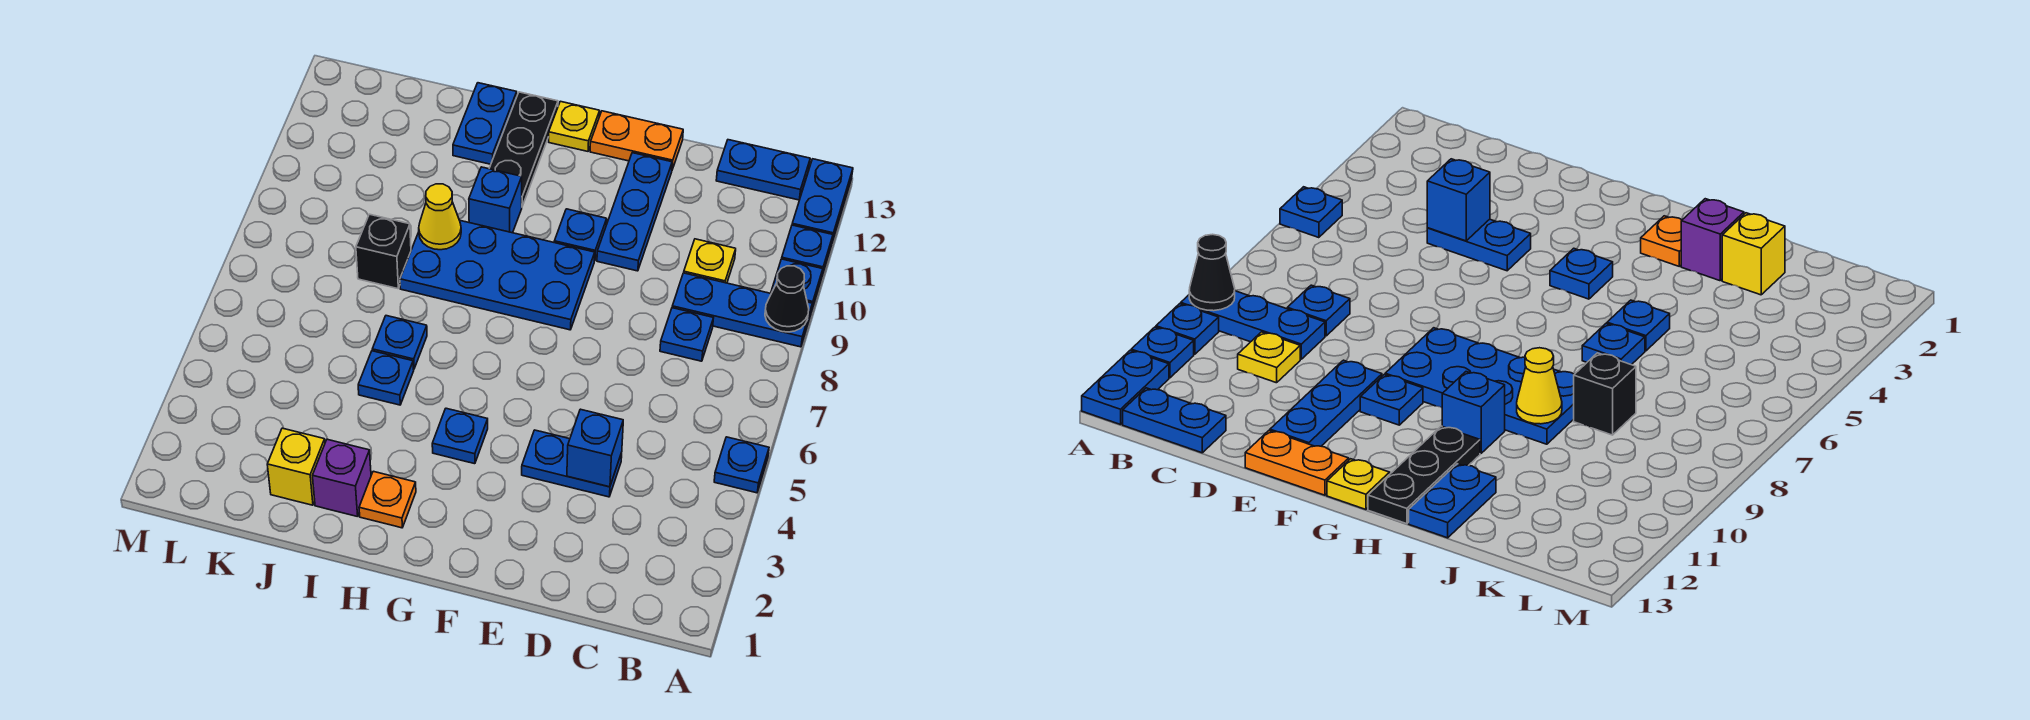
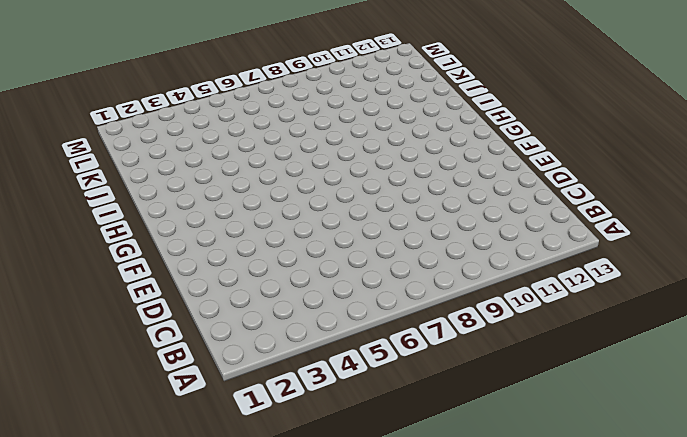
none -> blue plate A5 level 1
none -> blue plate A9:C9 level 1
none -> blue plate A10 level 1

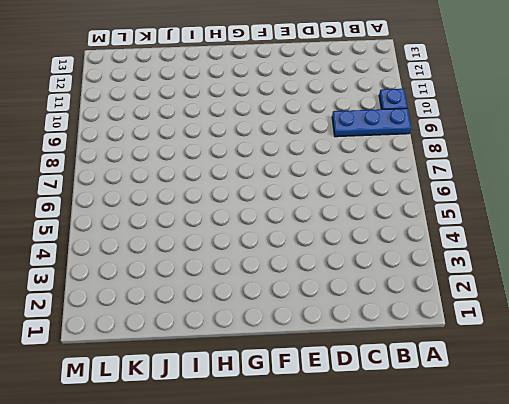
none -> blue plate A5 level 1
none -> blue plate A11 level 1
none -> blue plate A12:A13 level 1

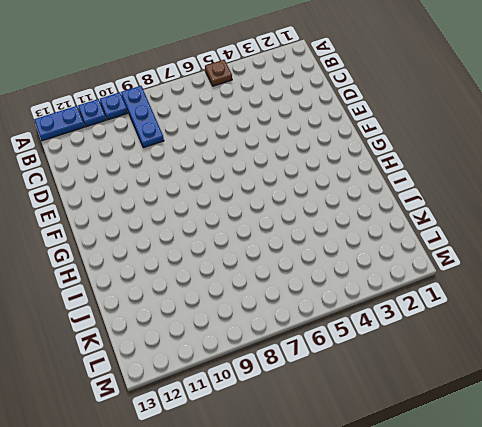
brown plate A5 level 1 -> blue plate A5 level 1
none -> blue plate B13:C13 level 1
none -> blue plate C8 level 1
none -> yellow plate C10 level 1

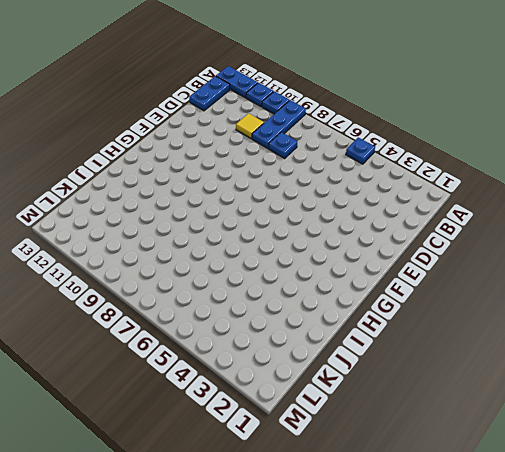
yellow tile C10 level 1 -> yellow plate C10 level 1
none -> blue plate D4:E4 level 1
none -> blue plate E10:E12 level 1
none -> orange plate E13:F13 level 1

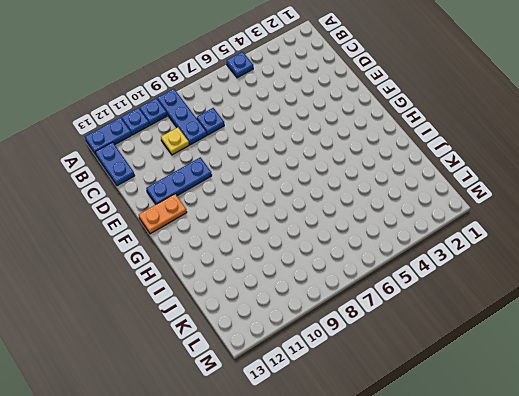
orange plate F12:F13 level 1 -> orange plate E13:F13 level 1
none -> blue plate D4:E4 level 1
none -> blue plate F8:I9 level 1
none -> blue plate F10 level 1

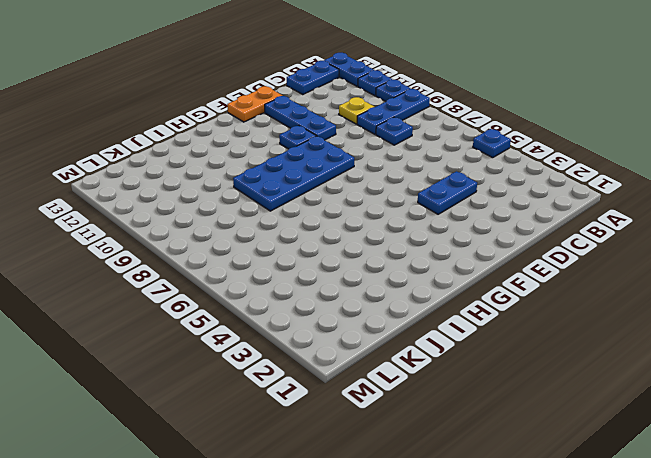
none -> blue plate G4 level 1
none -> yellow plate G13 level 1
none -> orange plate H2 level 1

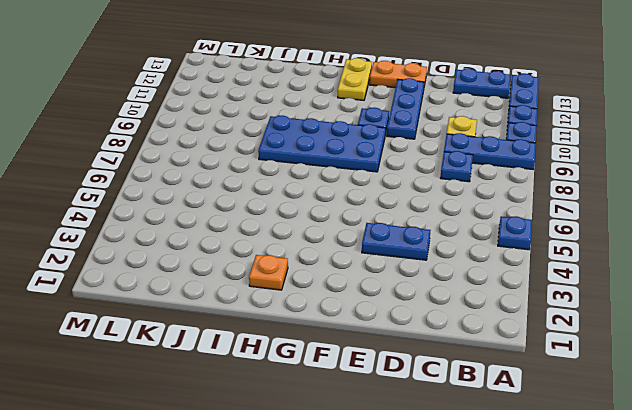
yellow plate G12:G13 level 1 -> yellow plate G13 level 1
none -> blue plate G4 level 1
none -> blue brick H10 level 1
none -> black plate H11:H13 level 1

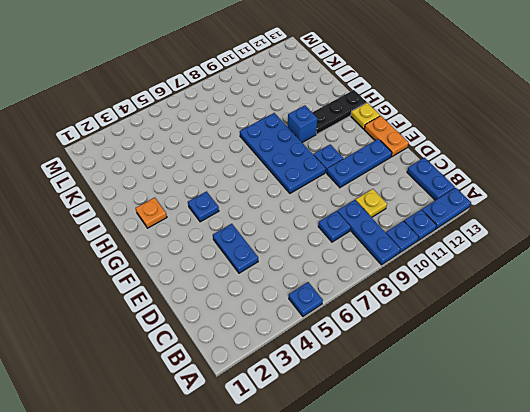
none -> purple brick I2 level 1
none -> blue plate I5 level 1
none -> blue plate I6 level 1

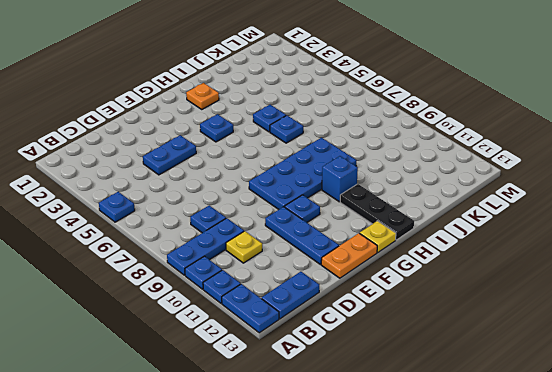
none -> purple brick I2 level 1
none -> blue plate I12:I13 level 1
none -> yellow brick J2 level 1

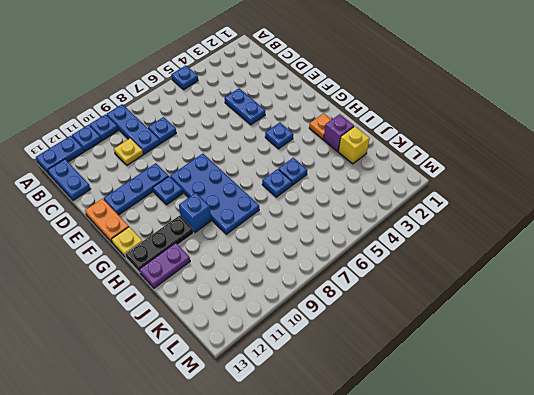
purple plate I12:I13 level 1 -> blue plate I12:I13 level 1
none -> black brick J8 level 1
none -> black cone A9 level 2
none -> blue brick D4 level 2

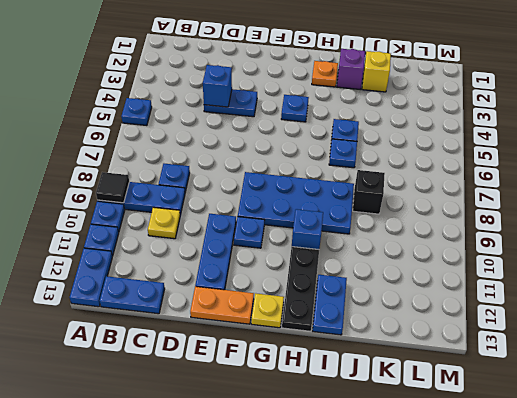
black tile A9 level 2 -> black cone A9 level 2
none -> yellow cone I9 level 2

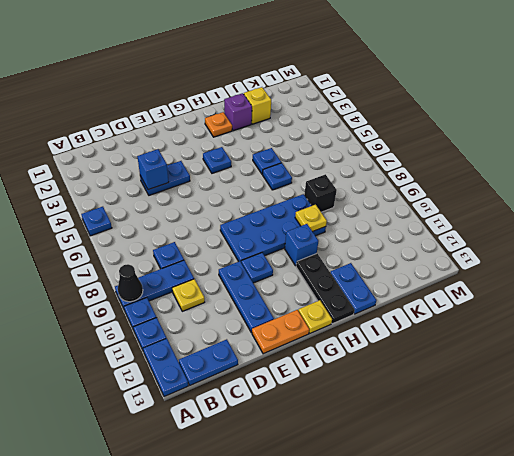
yellow plate I9 level 2 -> yellow cone I9 level 2

